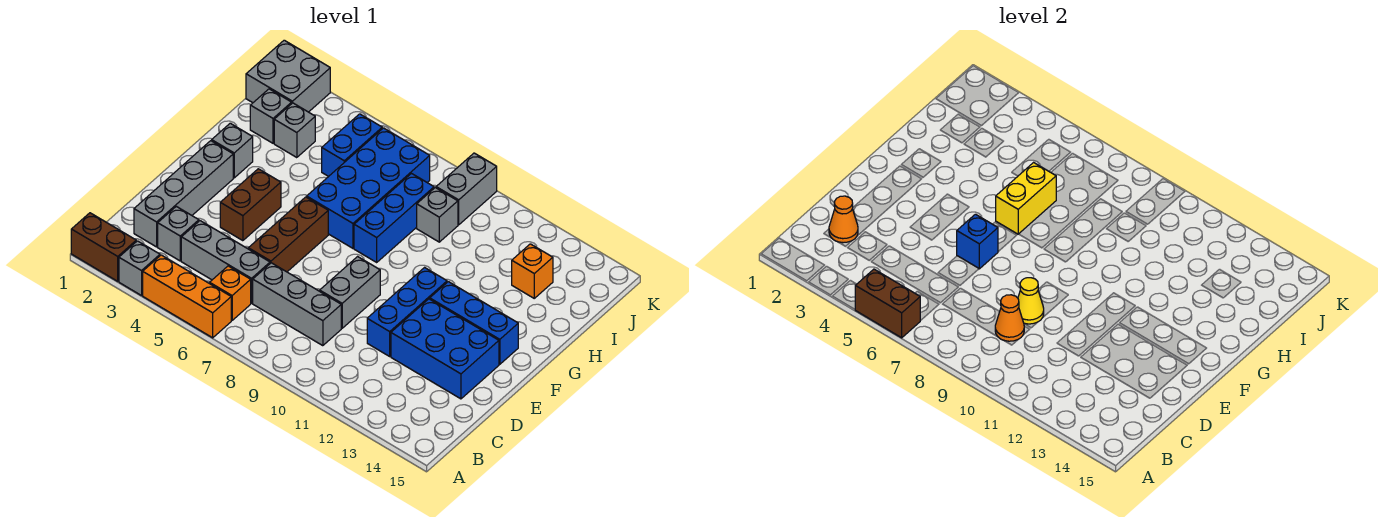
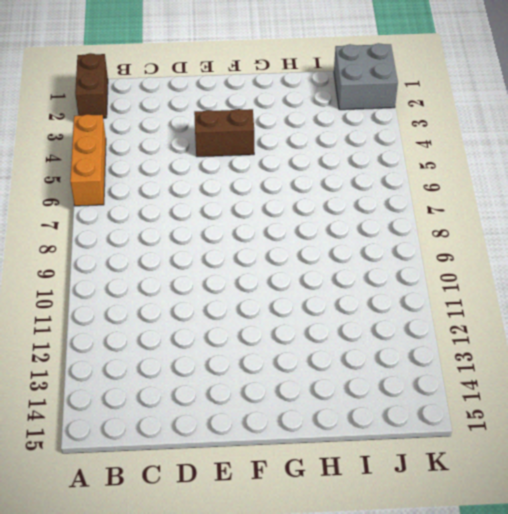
none -> grey brick A3 level 1
none -> orange brick B6 level 1
none -> grey brick C2:F2 level 1
none -> grey brick C3 level 1

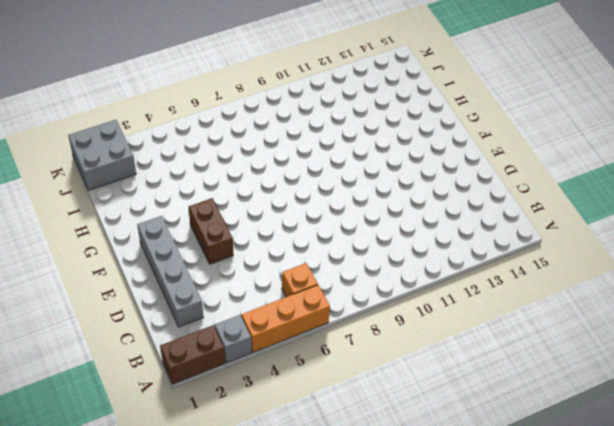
none -> grey brick C3 level 1
none -> grey brick C4:C6 level 1
none -> grey brick C7:C9 level 1
none -> brown brick D6:F6 level 1

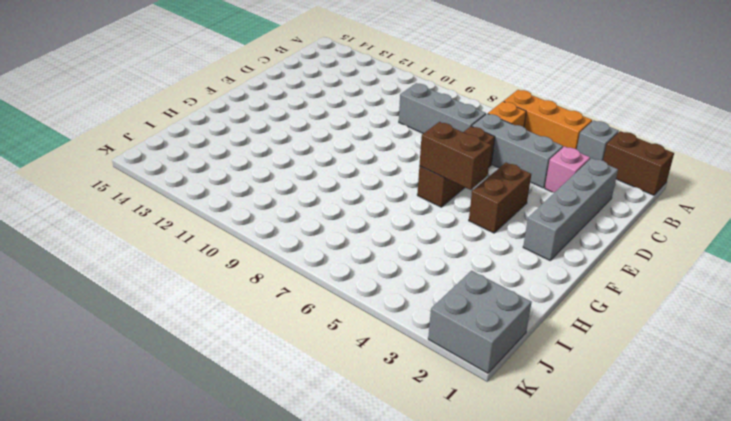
pink brick C3 level 1 -> grey brick C3 level 1
brown brick F5:F6 level 2 -> brown brick A5:A6 level 2
none -> grey brick D9:E9 level 1
none -> blue brick D11:F11 level 1
none -> blue brick D12:E14 level 1
none -> blue brick F12:F14 level 1

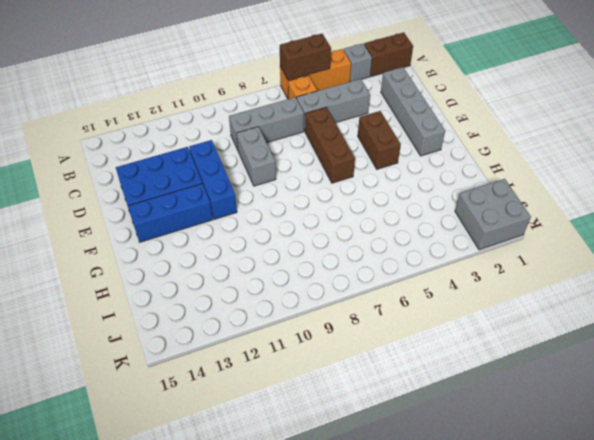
none -> grey brick C3 level 1
none -> grey brick G2 level 1
none -> blue brick G6:J7 level 1
none -> blue brick G8:I8 level 1

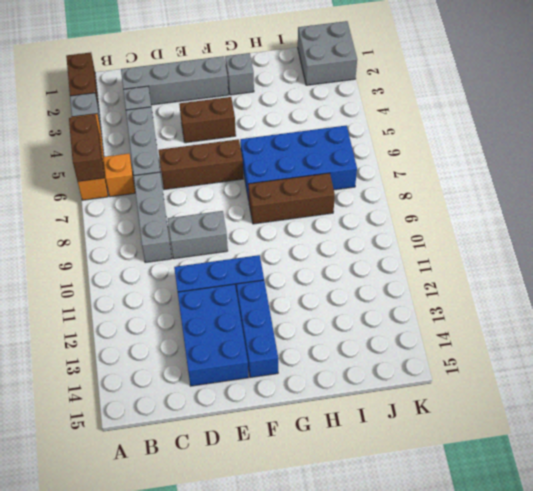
brown brick G8:I8 level 1 -> blue brick G8:I8 level 1
none -> grey brick I2 level 1
none -> grey brick I3 level 1
none -> blue brick I5:J5 level 1
none -> grey brick I9 level 1

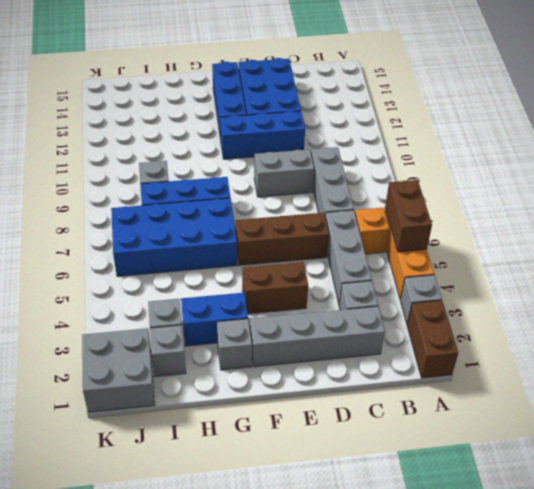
blue brick G3:H3 level 1 -> blue brick I5:J5 level 1
none -> orange brick I13 level 1
none -> grey brick J9:K9 level 1
none -> orange cone C2 level 2
none -> orange cone C9 level 2

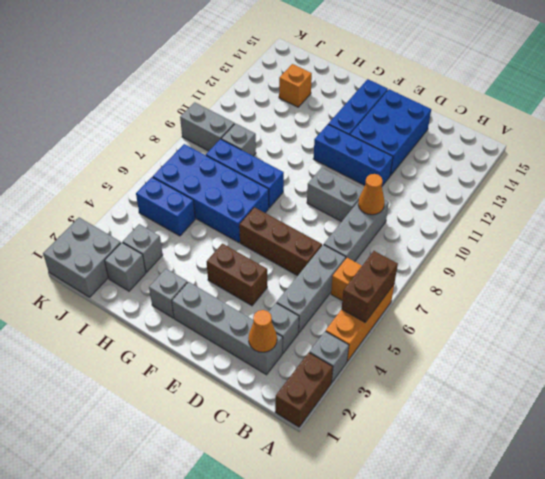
none -> yellow cone D9 level 2
none -> blue brick E6 level 2
none -> yellow brick G6:H6 level 2

